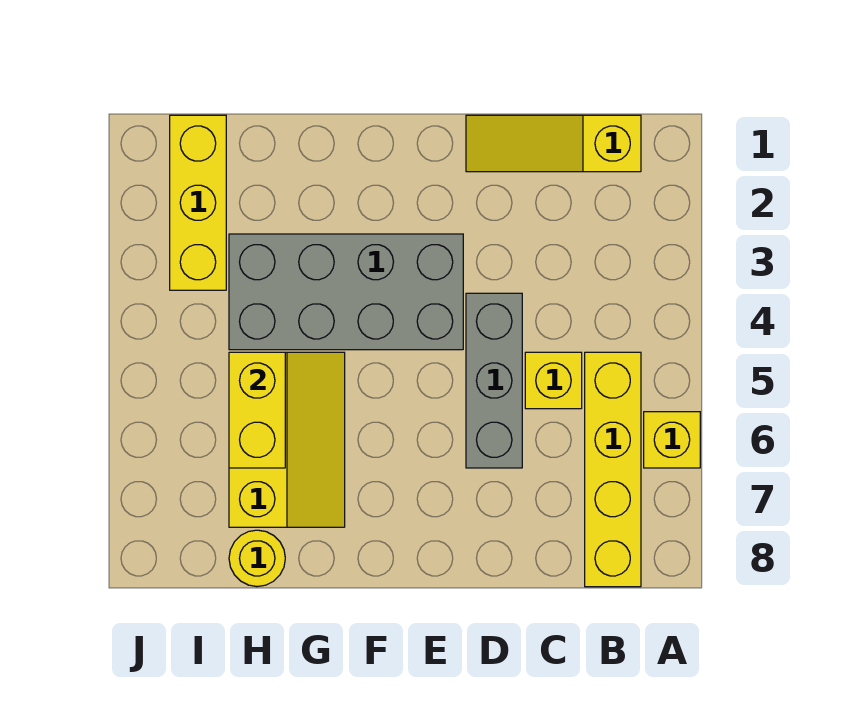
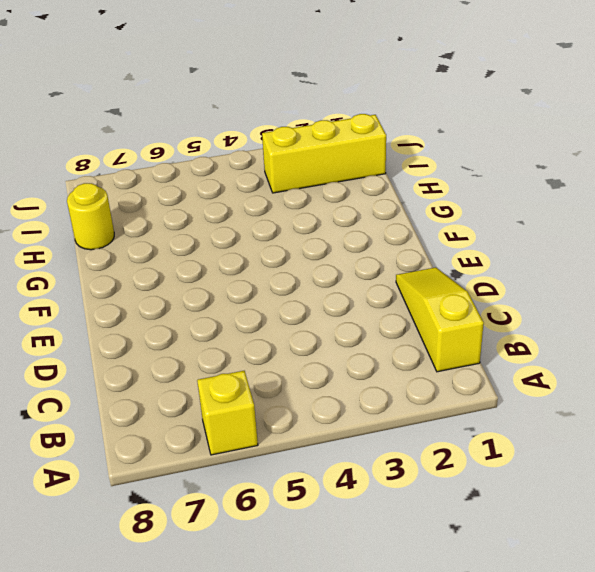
none -> yellow brick B5:B8 level 1
none -> yellow brick C5 level 1

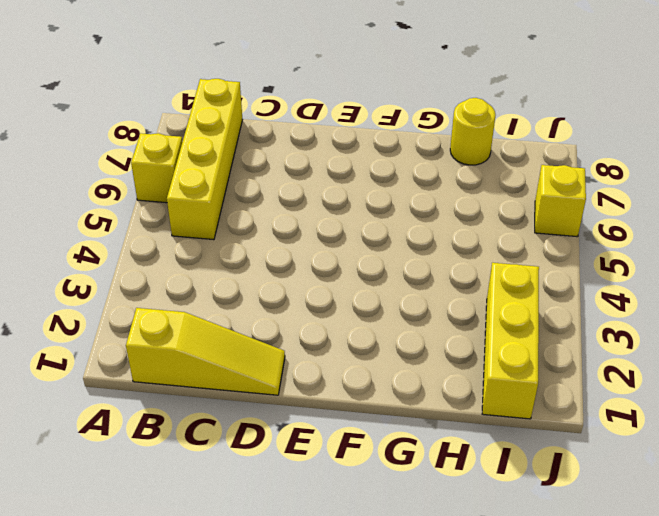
yellow brick J6 level 1 -> yellow brick C5 level 1
none -> grey brick D4:D6 level 1
none -> grey brick E3:H4 level 1

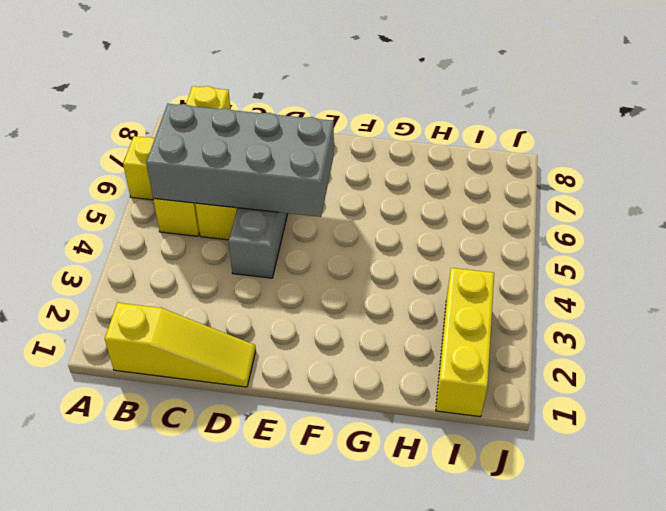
grey brick B5:E6 level 2 -> grey brick E3:H4 level 1
none -> yellow slope G5:H7 level 1 top H
none -> yellow round brick H8 level 1

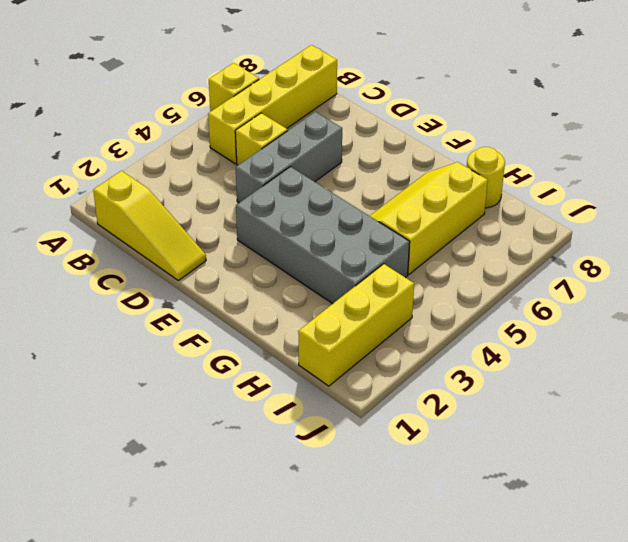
none -> yellow brick H5:H6 level 2

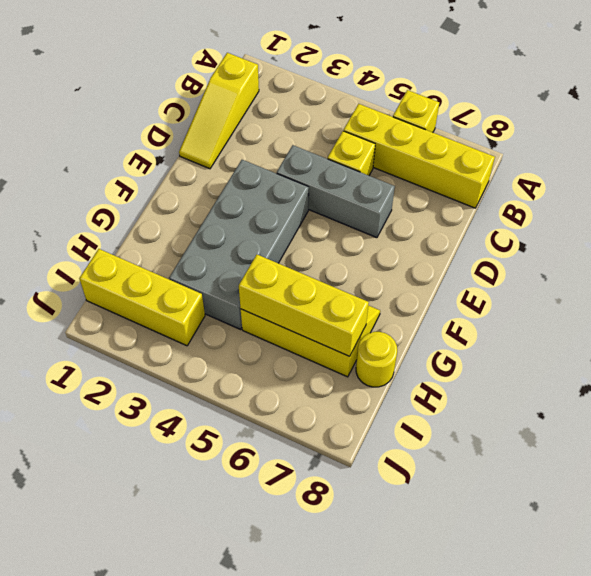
yellow brick H5:H7 level 2 -> yellow brick H5:H6 level 2

